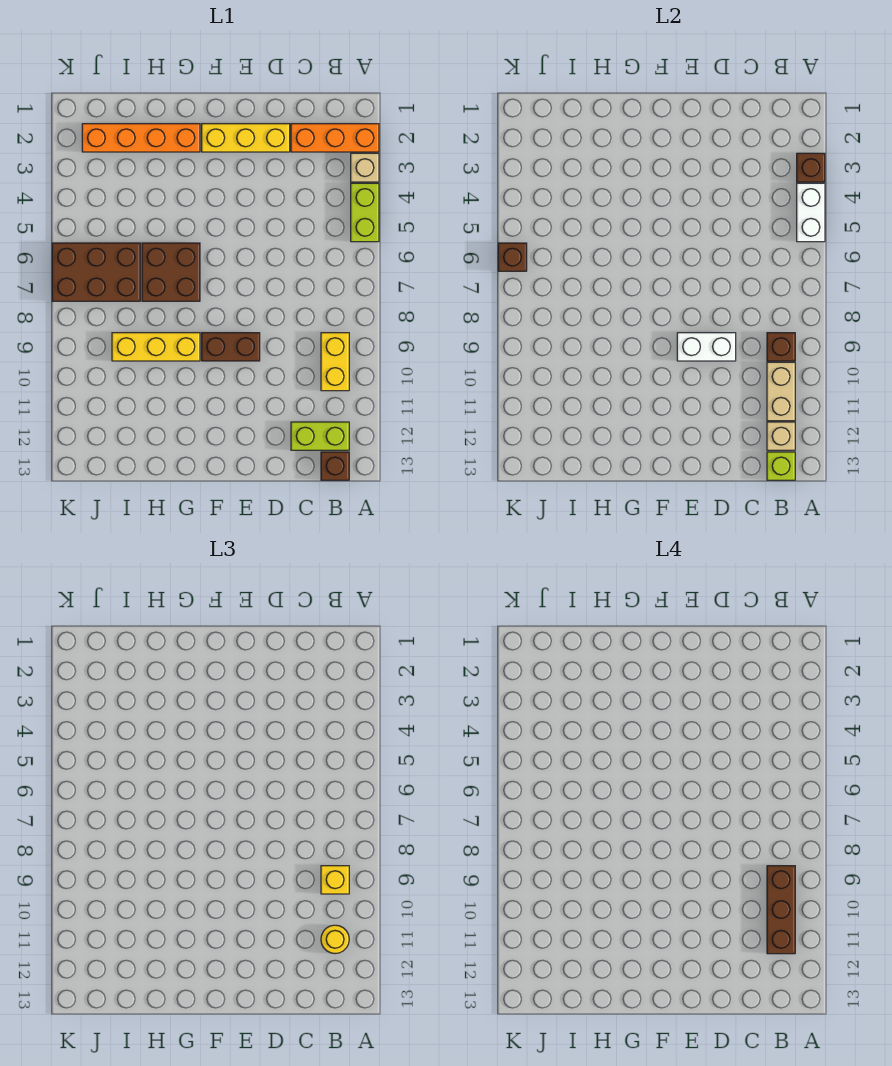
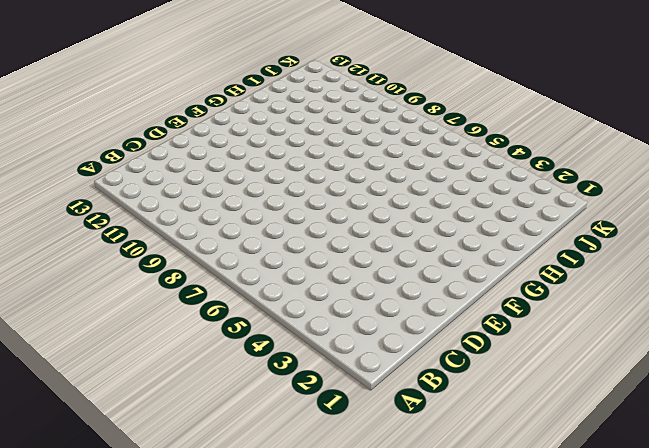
none -> orange brick A2:C2 level 1
none -> tan brick A3 level 1
none -> lime brick A4:A5 level 1

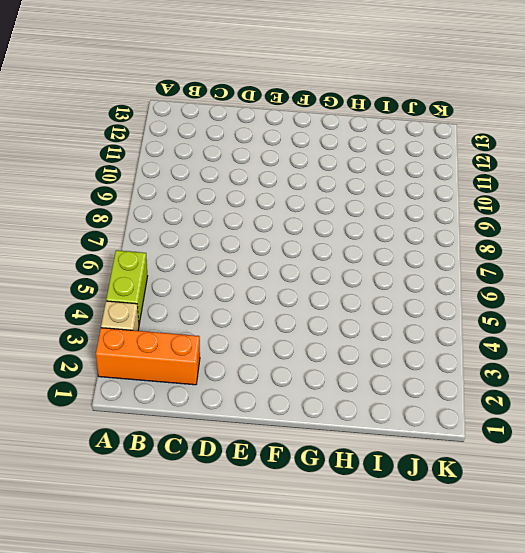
none -> yellow brick B9:B10 level 1
none -> lime brick B12:C12 level 1
none -> brown brick B13 level 1

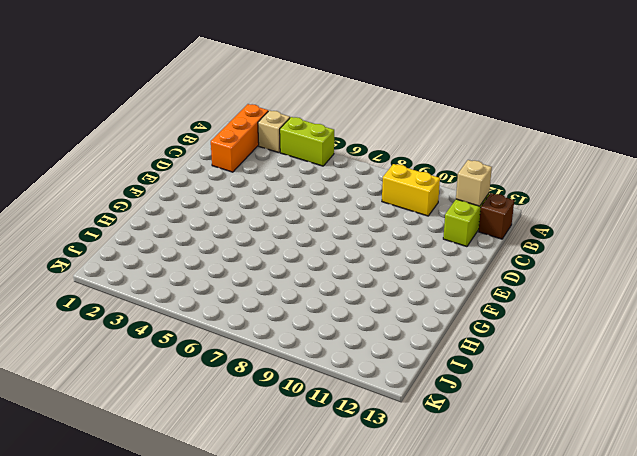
none -> yellow brick D2:F2 level 1
none -> brown brick E9:F9 level 1
none -> orange brick G2:J2 level 1

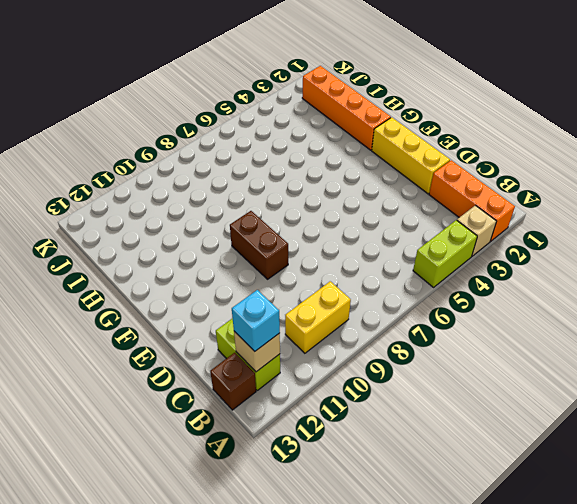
cyan brick B12 level 3 -> none
none -> brown brick G6:H7 level 1
none -> yellow brick G9:I9 level 1
none -> brown brick I6:K7 level 1

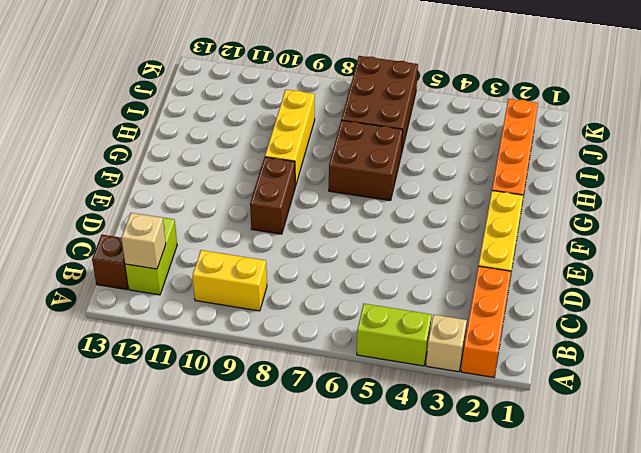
none -> brown brick A3 level 2
none -> white brick A4:A5 level 2
none -> brown brick B9 level 2

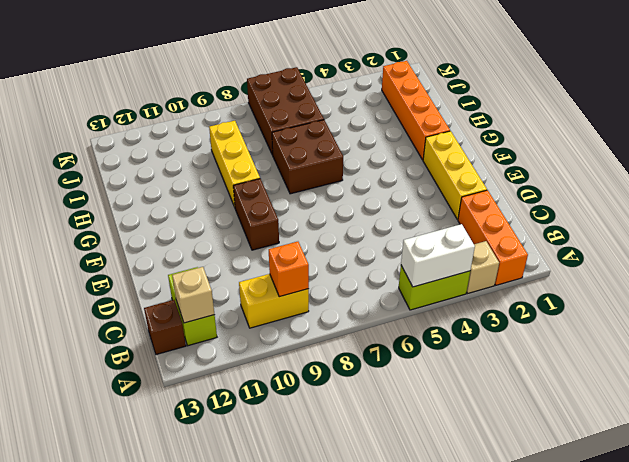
orange brick B9 level 2 -> brown brick B9 level 2
none -> brown brick A3 level 2
none -> tan brick B10:B11 level 2
none -> lime brick B13 level 2

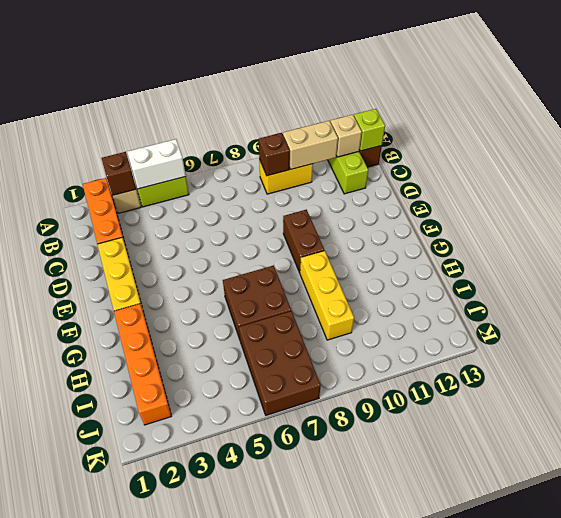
none -> white brick D9:E9 level 2
none -> brown brick K6 level 2
none -> yellow brick B9 level 3

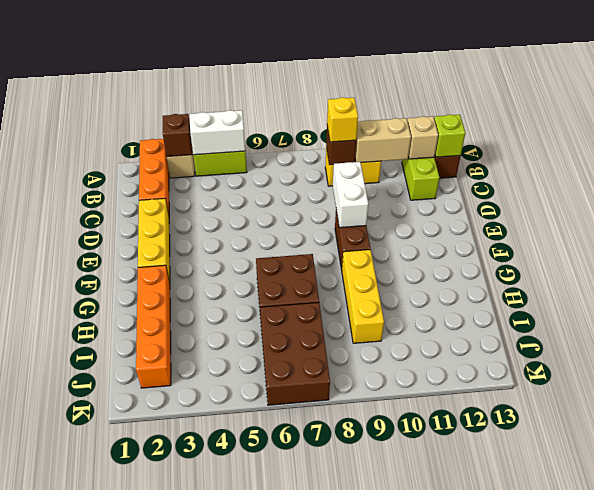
none -> brown brick K6 level 2
none -> yellow round brick B11 level 3
none -> brown brick B9:B11 level 4

